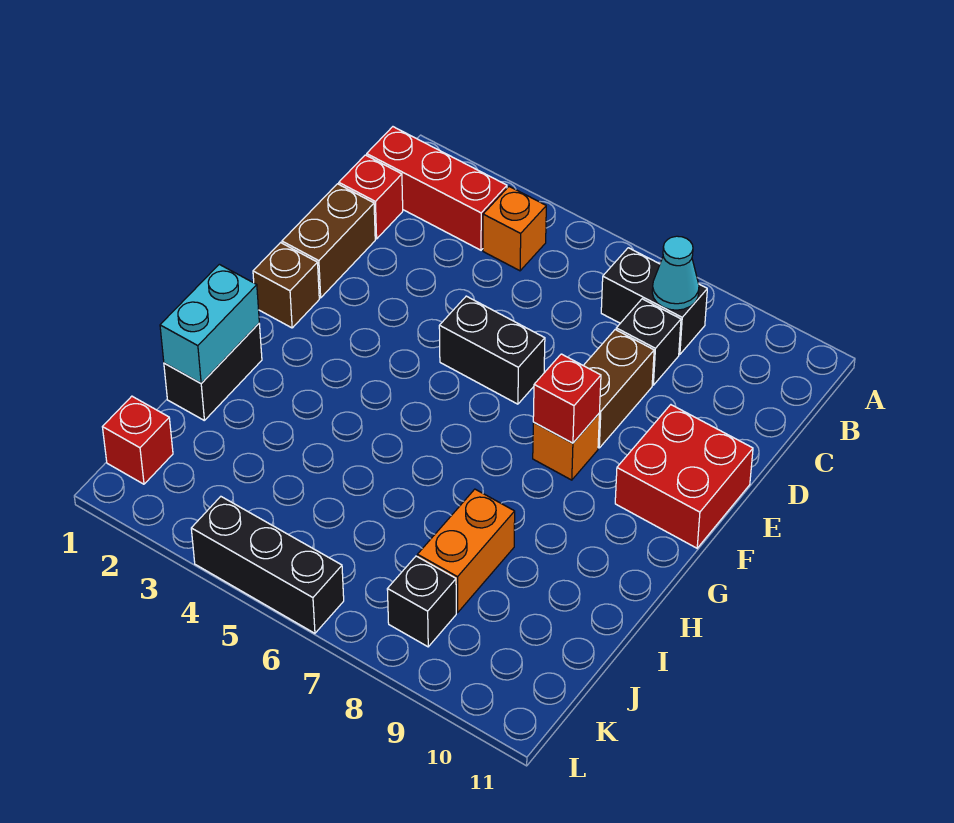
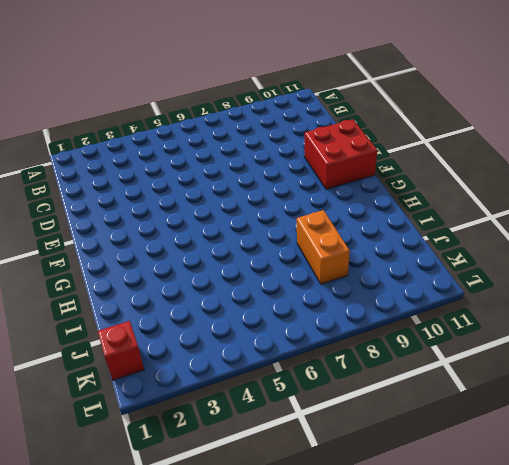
none -> red brick B1:B3 level 1
none -> orange brick B4 level 1
none -> black brick B7:B8 level 1

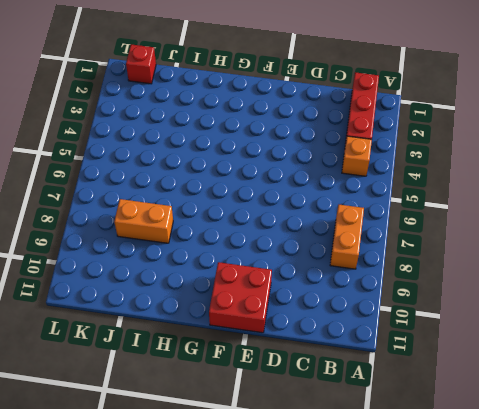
orange brick B7:B8 level 1 -> black brick B7:B8 level 1
none -> red brick C1 level 1
none -> black brick C8 level 1
none -> brown brick D1:E1 level 1

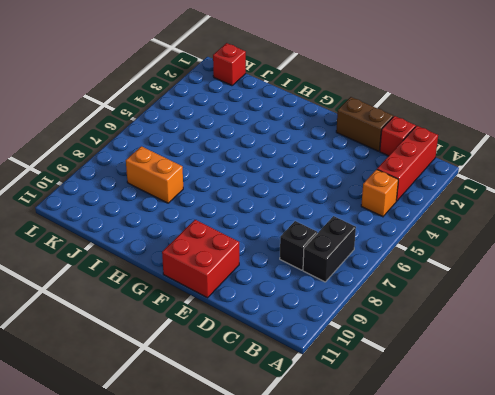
none -> brown brick D8:E8 level 1
none -> black brick E5:E6 level 1
none -> brown brick F1 level 1

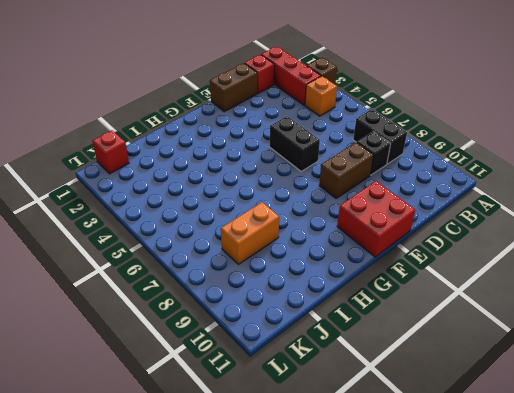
brown brick A3 level 1 -> brown brick F1 level 1
none -> orange brick F8 level 1
none -> black brick H1:I1 level 1
none -> black brick K8 level 1

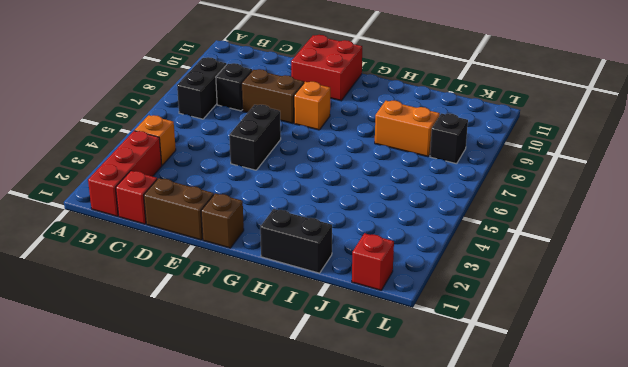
none -> black brick L4:L6 level 1
none -> cyan cone B8 level 2
none -> red brick F8 level 2

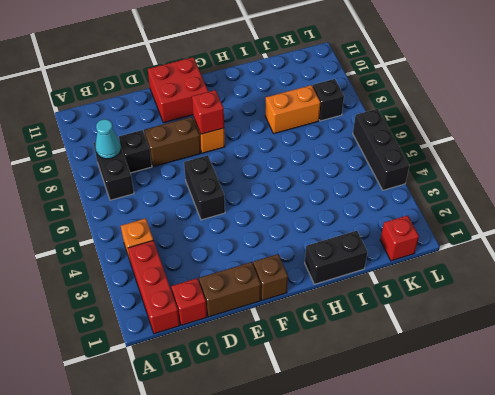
none -> cyan brick H1:I1 level 2

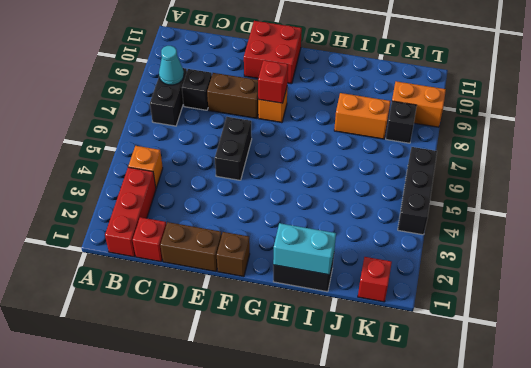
orange brick K9:L9 level 1 -> none

